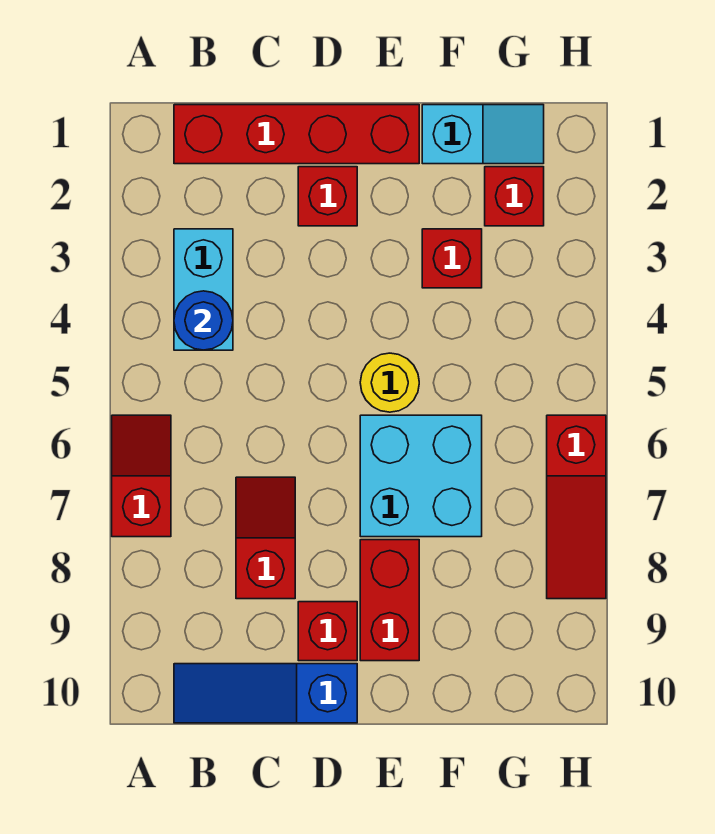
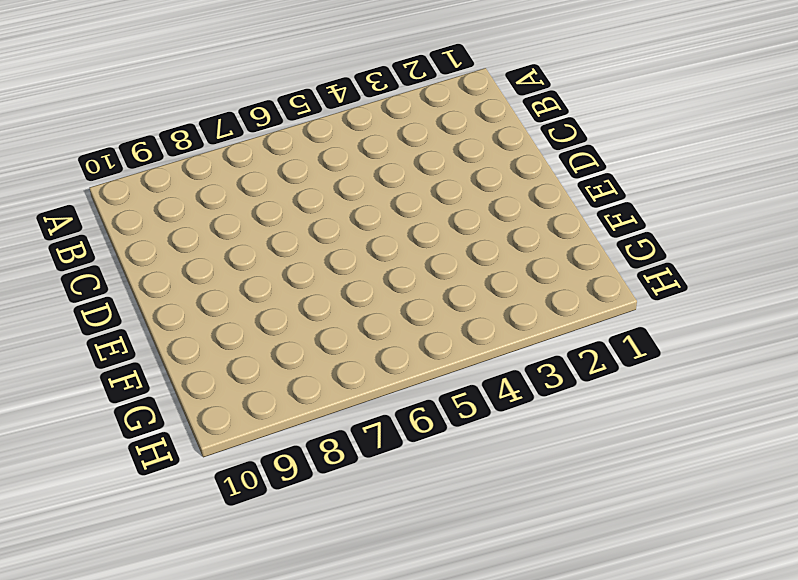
none -> red slope A6:A7 level 1 top 7
none -> red brick B1:E1 level 1
none -> cyan brick B3:B4 level 1

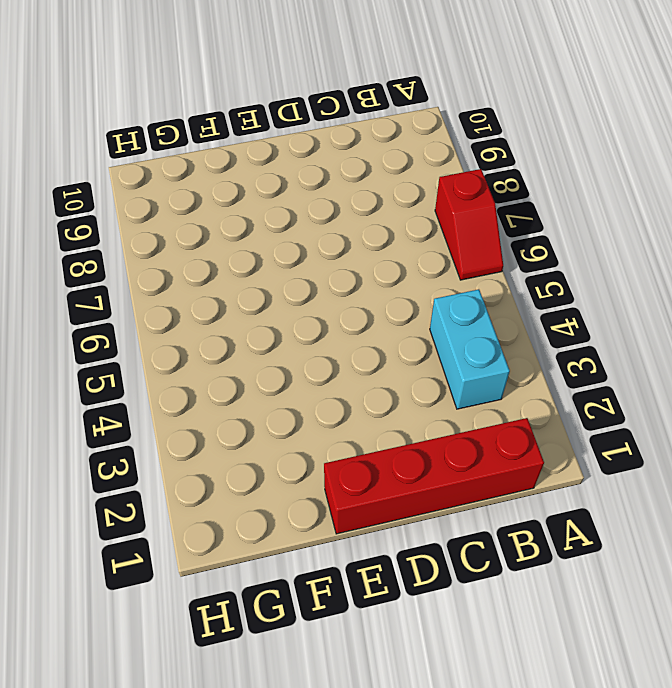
none -> blue slope B10:D10 level 1 top D
none -> red slope C7:C8 level 1 top 8
none -> red brick D2 level 1

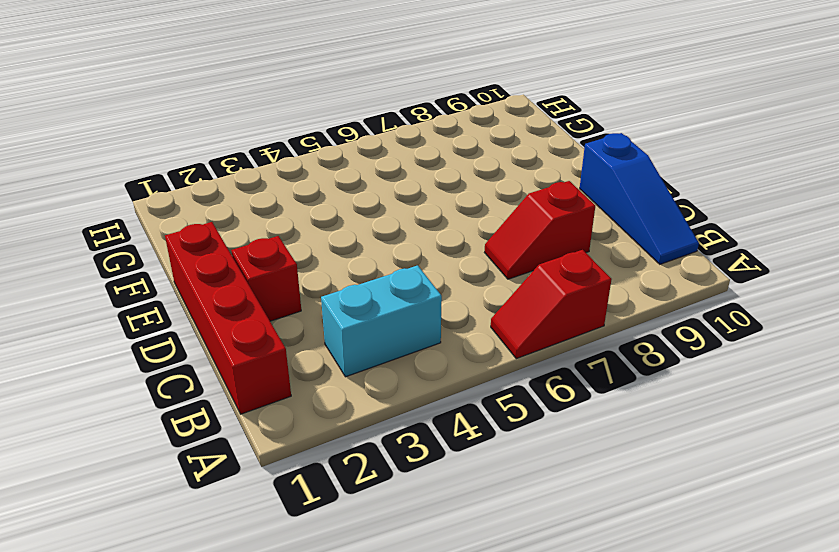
none -> red brick D9 level 1
none -> yellow round brick E5 level 1
none -> cyan brick E6:F7 level 1

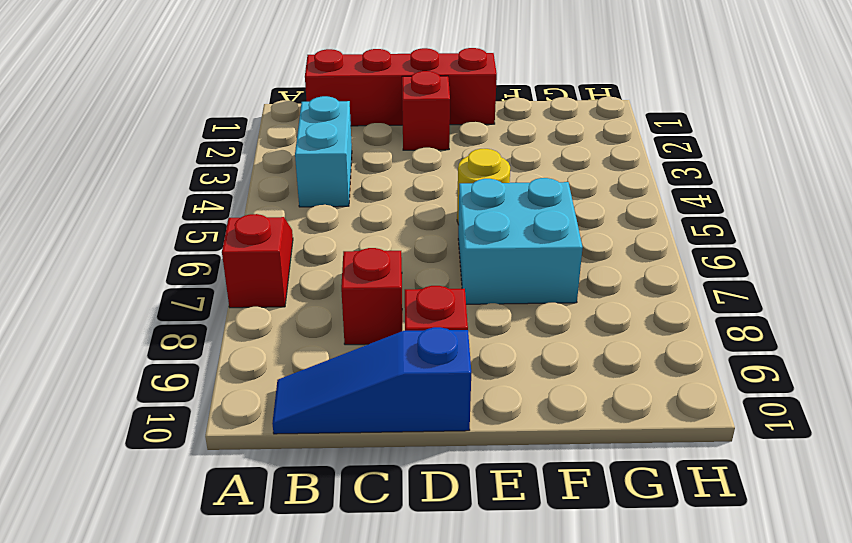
none -> red brick E8:E9 level 1
none -> cyan slope F1:G1 level 1 top F
none -> red brick F3 level 1

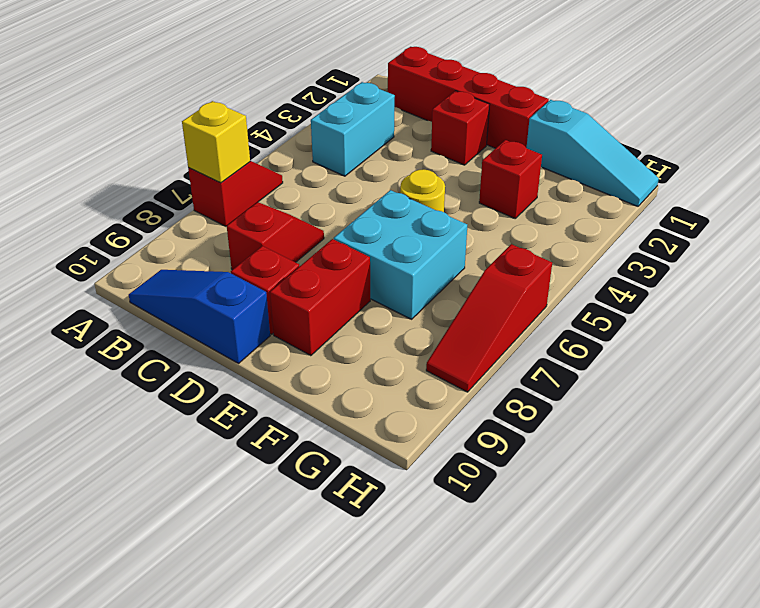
yellow brick A7 level 2 -> none
cyan slope F1:H1 level 1 top F -> cyan slope F1:G1 level 1 top F
none -> red brick G2 level 1
none -> blue round brick B4 level 2

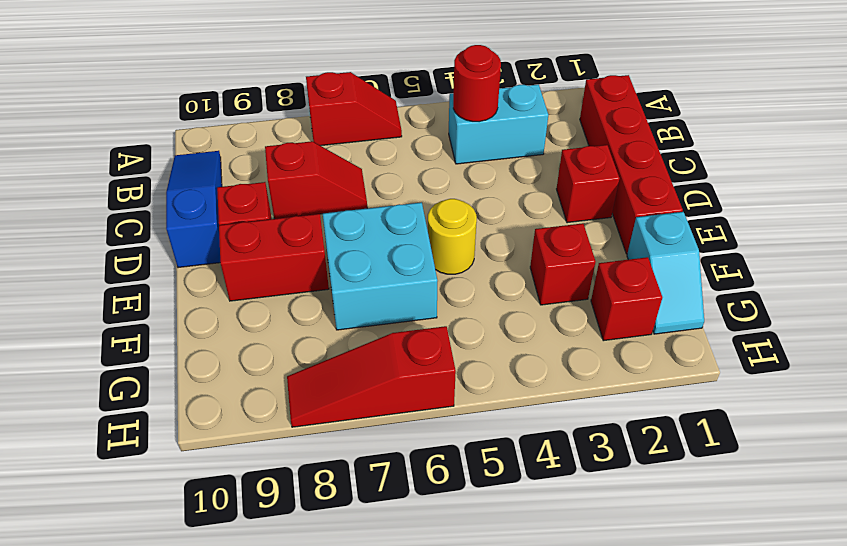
red round brick B4 level 2 -> blue round brick B4 level 2

